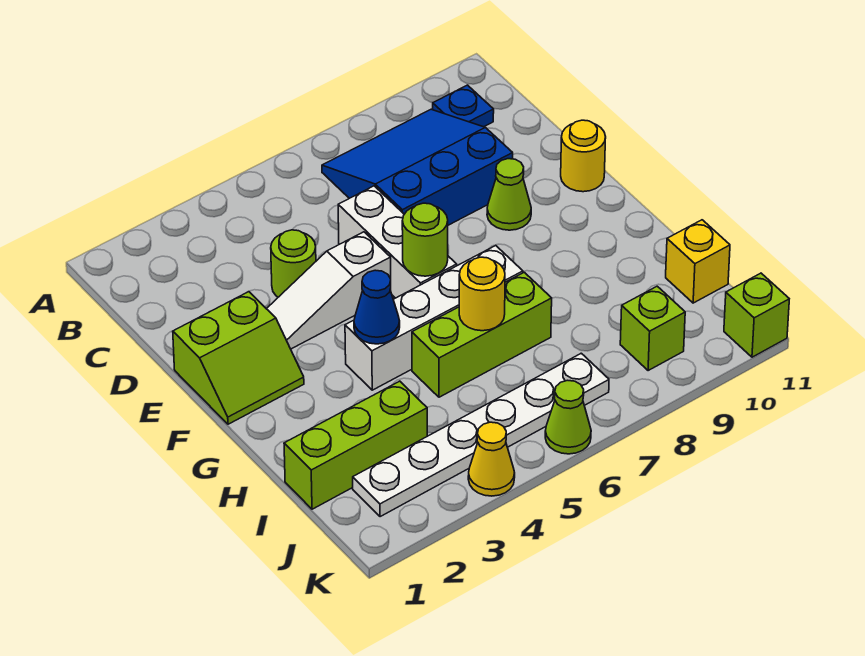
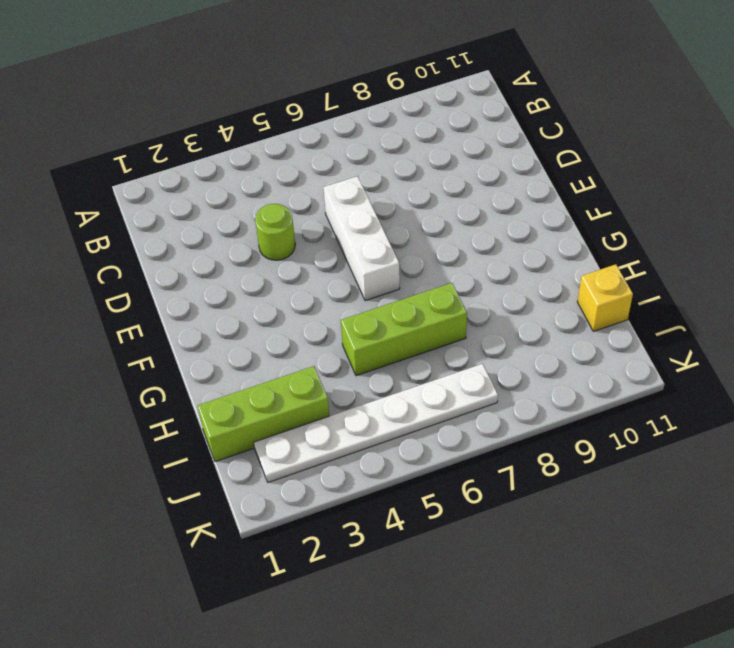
none -> blue slope B7:D9 level 1 top D
none -> blue plate B10 level 1
none -> lime slope E1:F2 level 1 top E

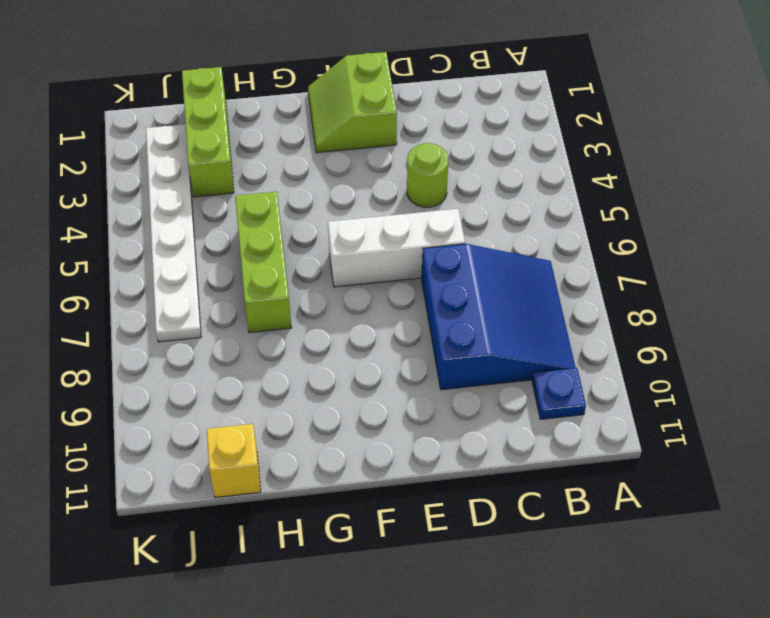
none -> white slope E3:E5 level 1 top 5
none -> lime cone E9 level 1
none -> yellow round brick E11 level 1

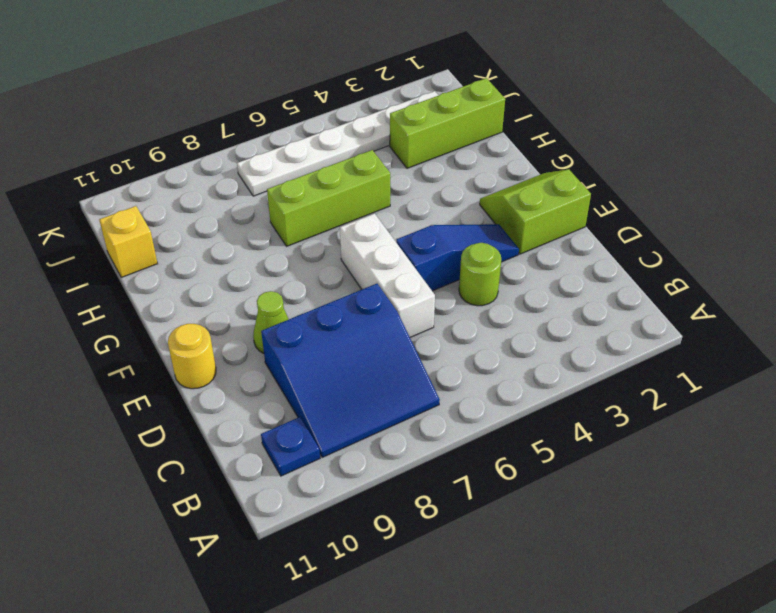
blue slope E3:E5 level 1 top 5 -> white slope E3:E5 level 1 top 5
none -> white brick G4:G7 level 1
none -> lime brick J9 level 1
none -> yellow cone K4 level 1

